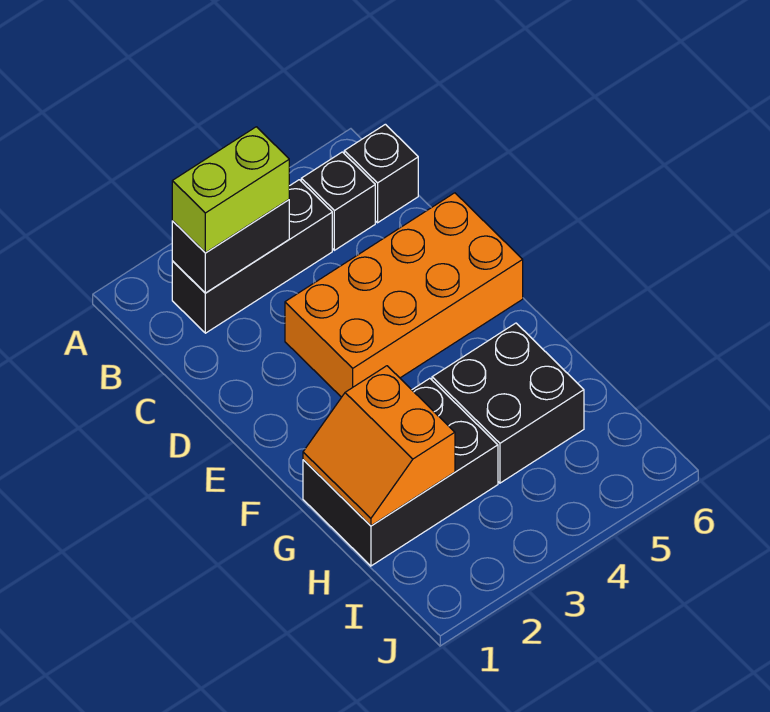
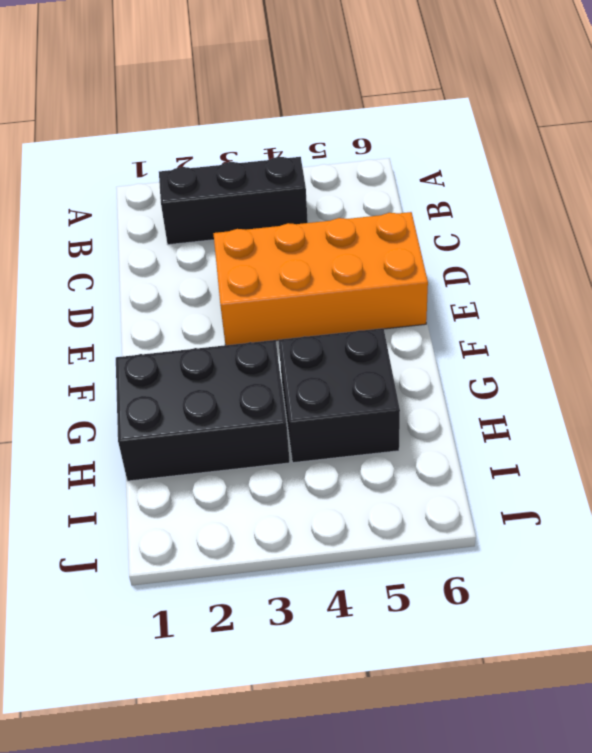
none -> black brick B5 level 1
none -> black brick B6 level 1

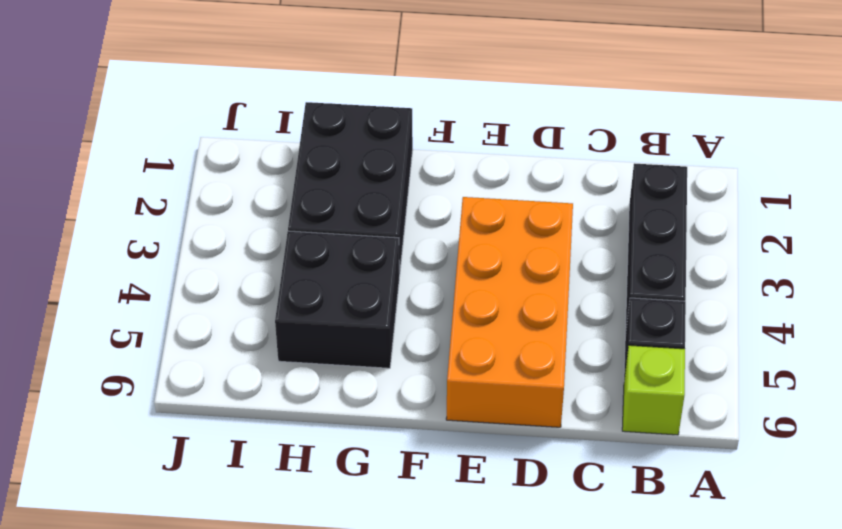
lime brick B6 level 1 -> black brick B6 level 1
none -> black brick B2:B3 level 2
none -> orange slope G1:H2 level 2 top 2

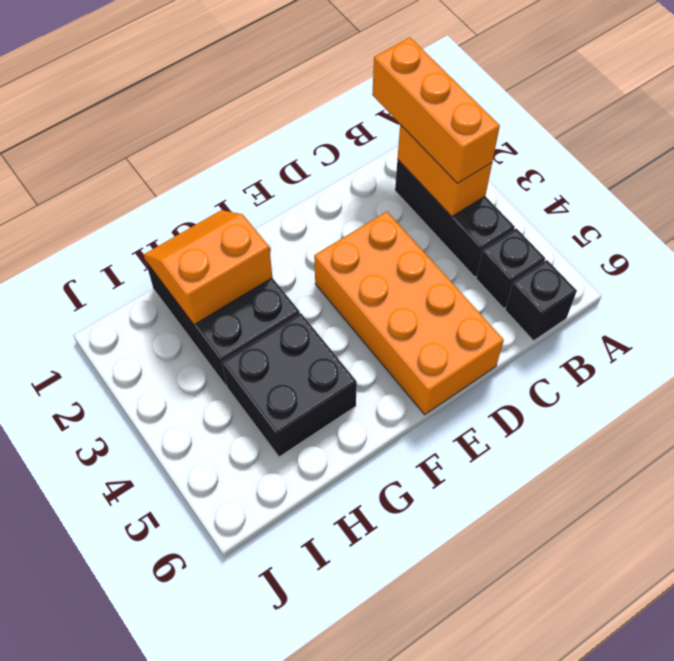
orange brick B1:B3 level 3 -> lime brick B2:B3 level 3
orange brick B2:B3 level 2 -> black brick B2:B3 level 2

